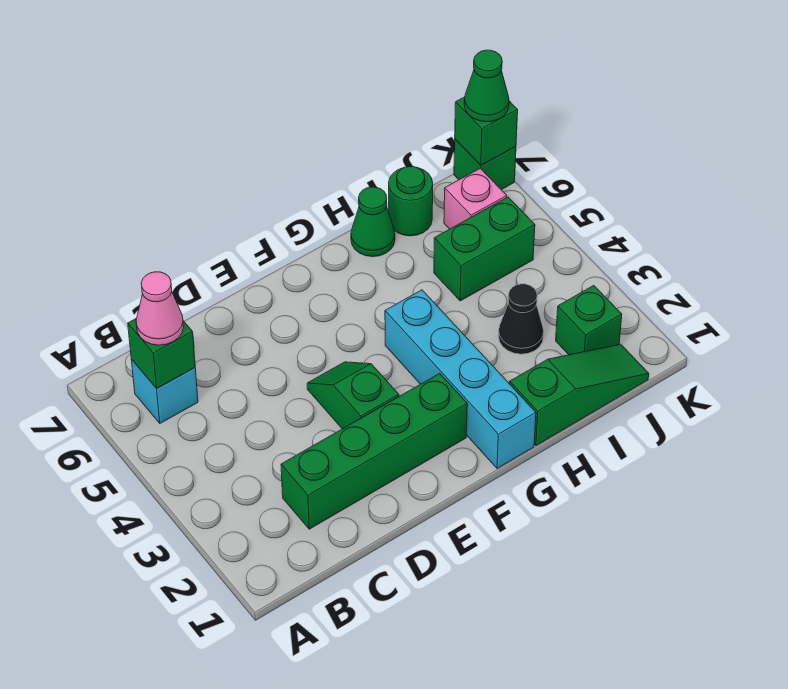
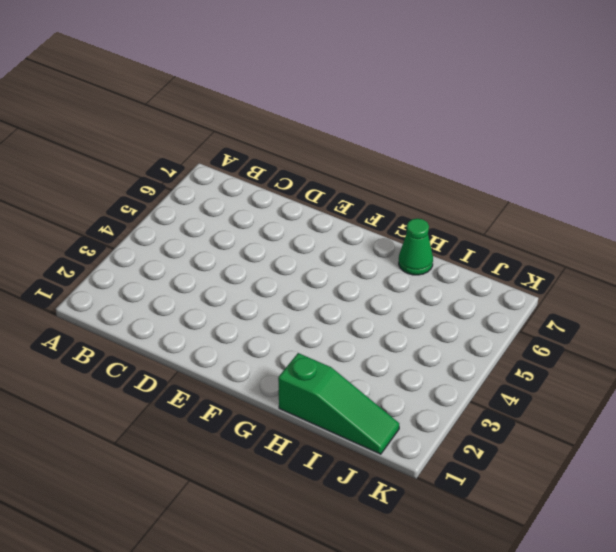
none -> cyan brick B6 level 1
none -> green brick C2:F2 level 1
none -> green slope E3:E4 level 1 top 3

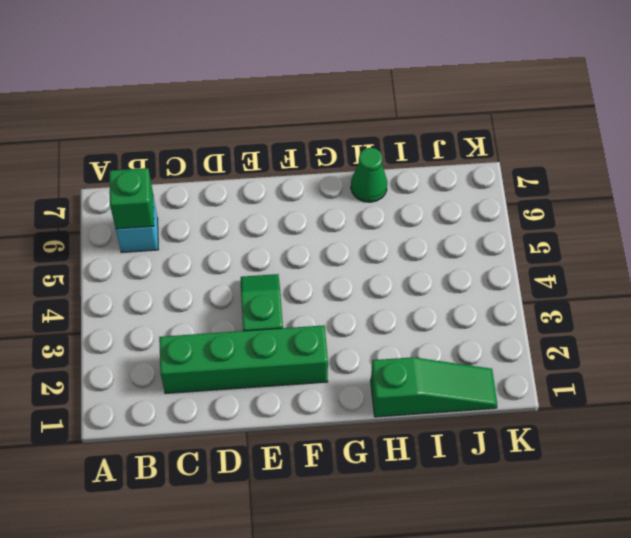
none -> cyan brick G1:G4 level 1
none -> black cone I3 level 1
none -> green brick I5:J5 level 1

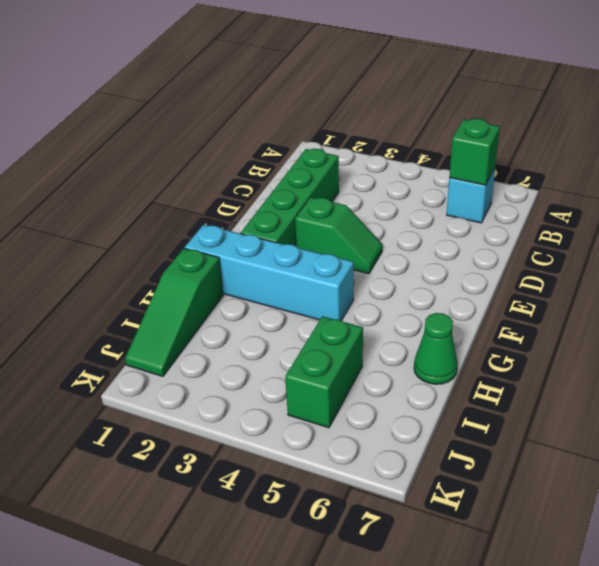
none -> black cone I3 level 1
none -> green round brick I7 level 1
none -> green brick J2 level 1

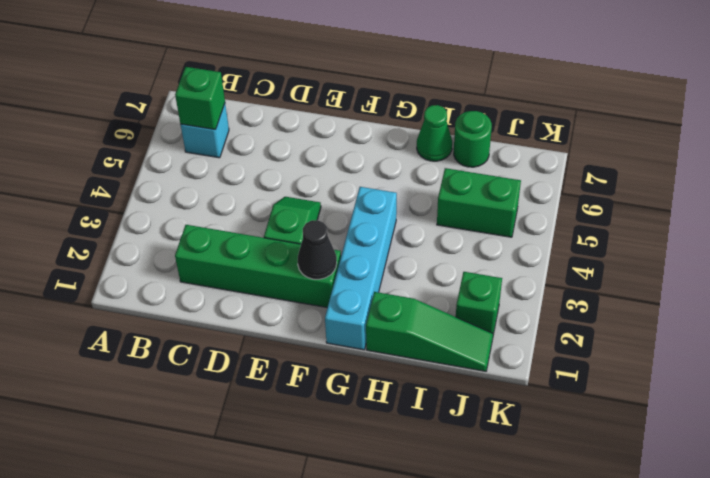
black cone F2 level 2 -> black cone I3 level 1
none -> pink brick J6 level 1
none -> green brick K7 level 1
none -> green brick K7 level 2

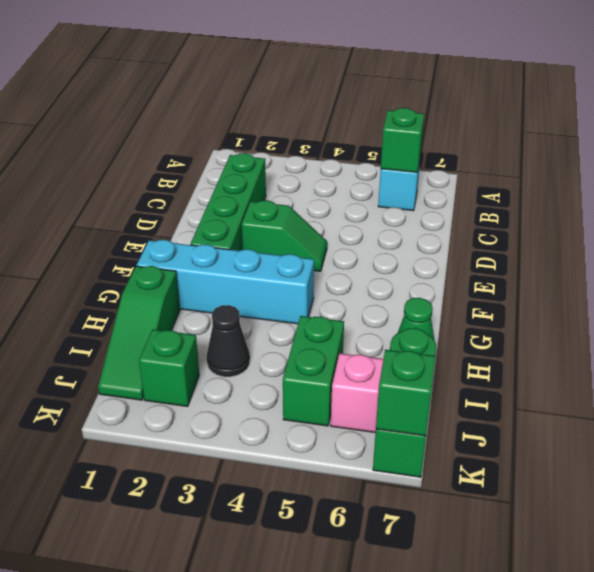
none -> pink cone B6 level 3
none -> green cone K7 level 3

